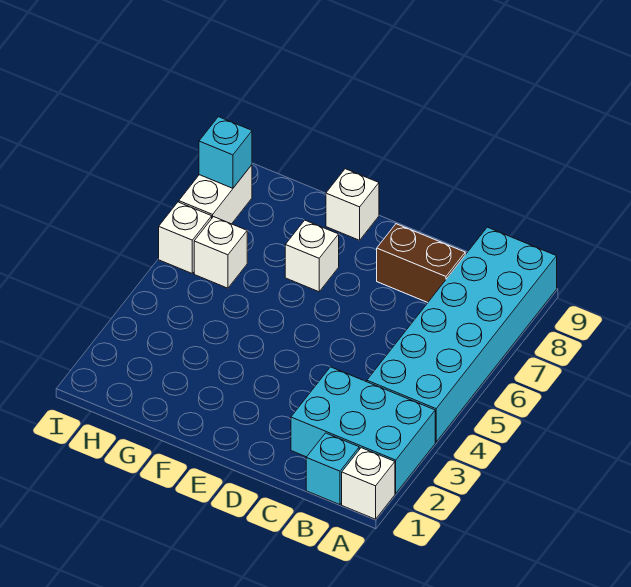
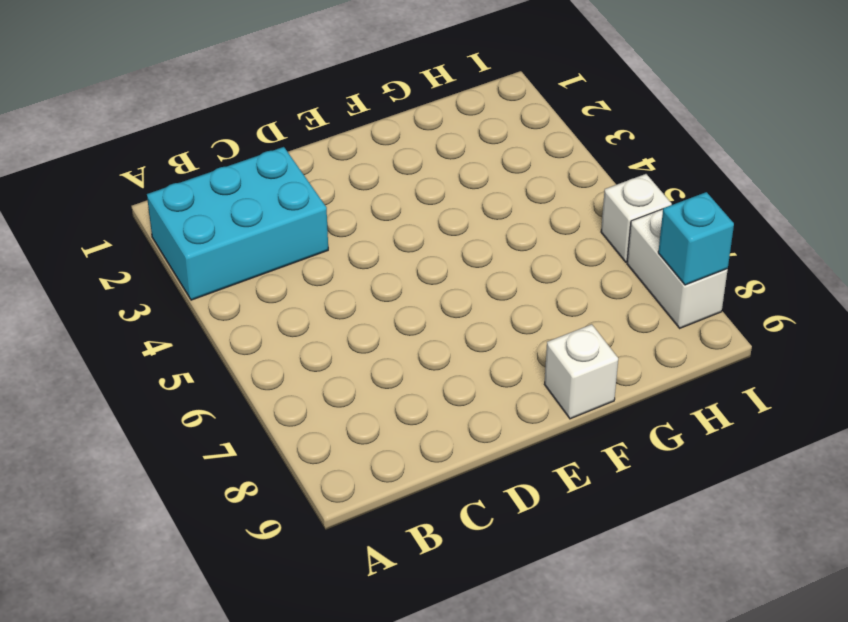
none -> white brick A1 level 1
none -> cyan brick A4:B9 level 1

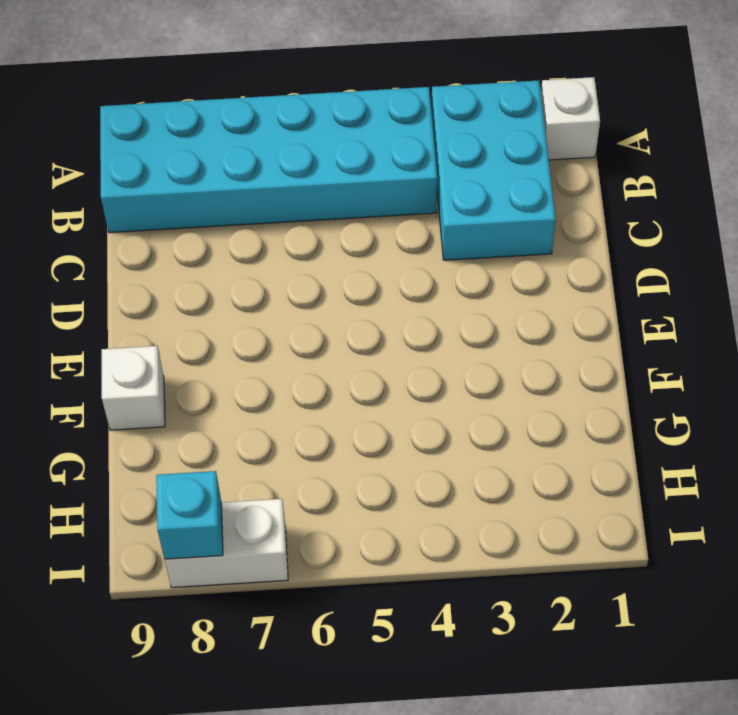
none -> cyan brick B1 level 1
none -> brown brick C8:D8 level 1

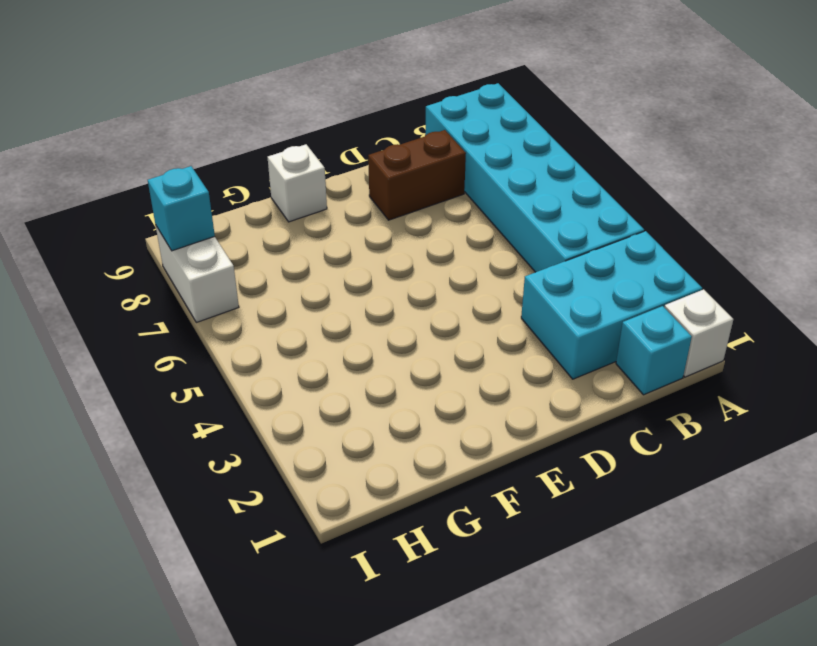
none -> white brick F7 level 1
none -> white brick H6 level 1

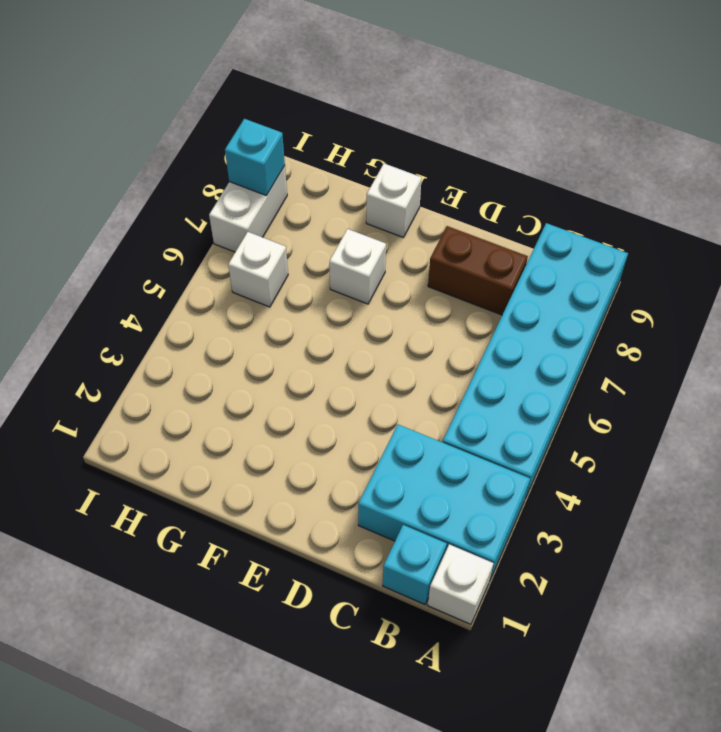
none -> white brick I6 level 1

